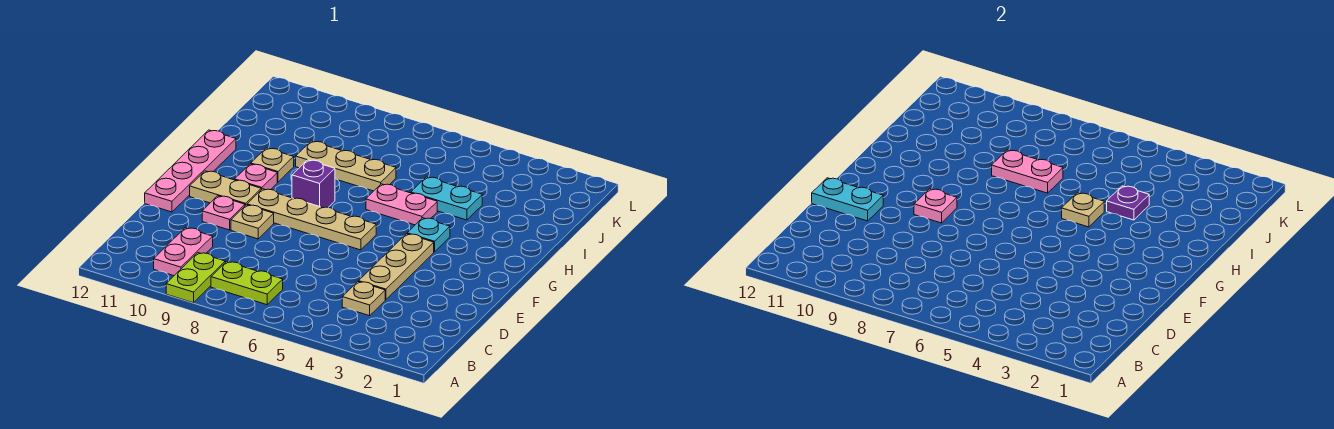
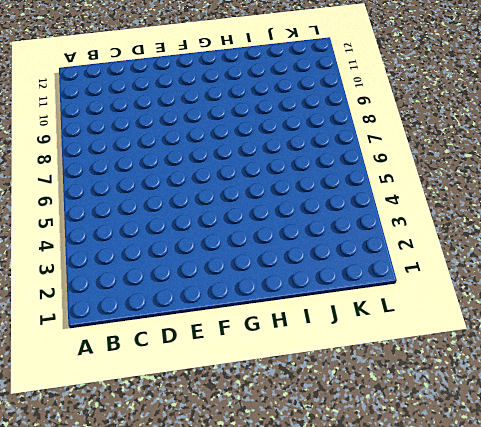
none -> lime plate A9:B9 level 1
none -> lime plate B7:B8 level 1
none -> pink plate B10:C10 level 1

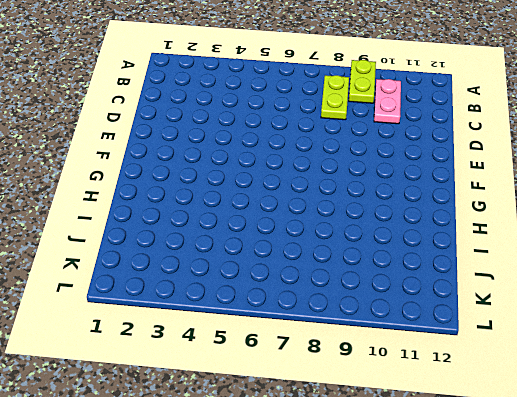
lime plate B8:C8 level 1 -> lime plate B7:B8 level 1
none -> tan plate C4 level 1
none -> tan plate D4:F4 level 1
none -> tan plate E9 level 1

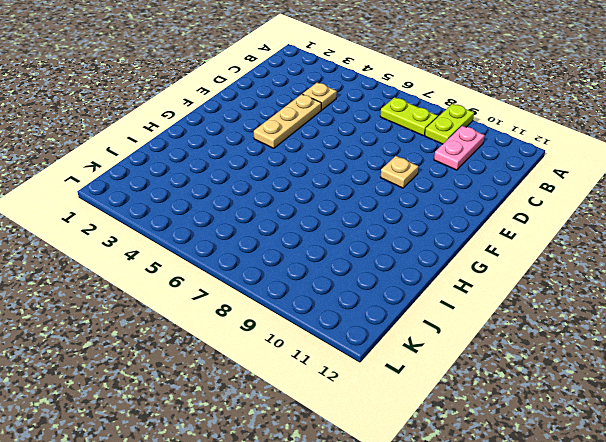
none -> pink plate E10 level 1
none -> pink plate E12:H12 level 1
none -> tan plate F6:F9 level 1

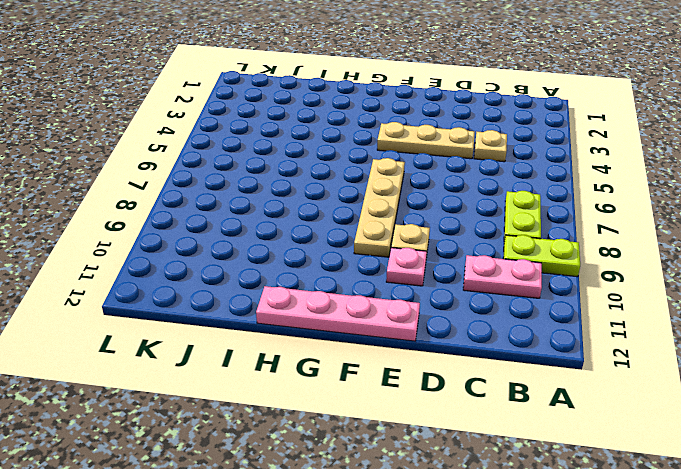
none -> tan plate F10:F11 level 1
none -> cyan plate G4 level 1
none -> purple brick G8 level 1

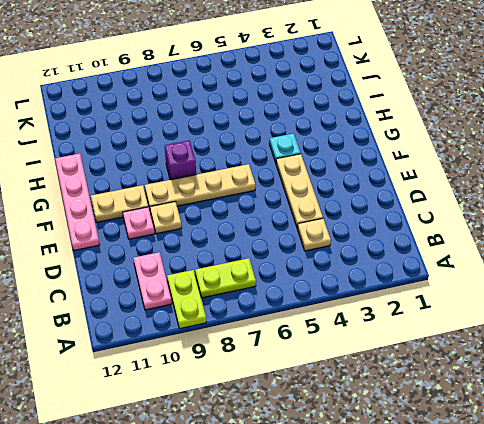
none -> pink plate G10 level 1
none -> pink plate H5:H6 level 1
none -> tan plate H10 level 1

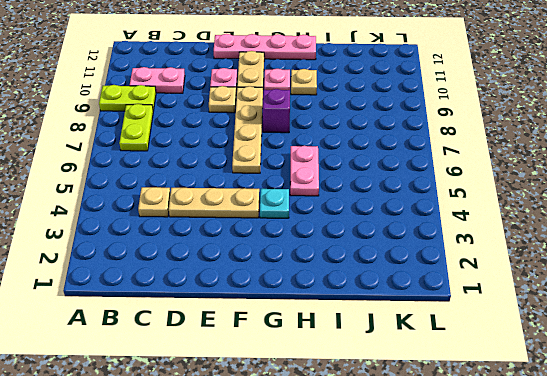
none -> cyan plate I4:I5 level 1
none -> tan plate I7:I9 level 1
none -> cyan plate E11:E12 level 2

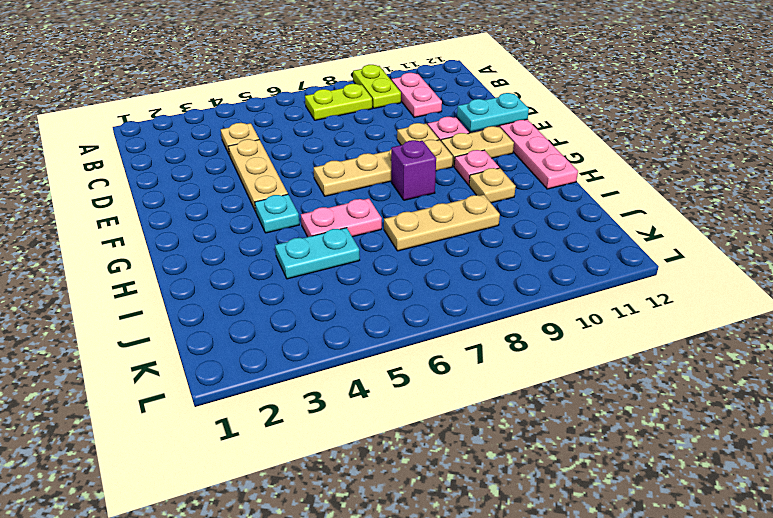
none -> pink plate F9 level 2
none -> tan plate H5 level 2
none -> purple plate I4 level 2

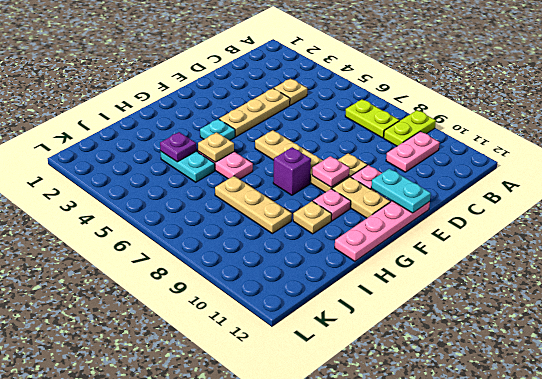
none -> pink plate I7:I8 level 2

